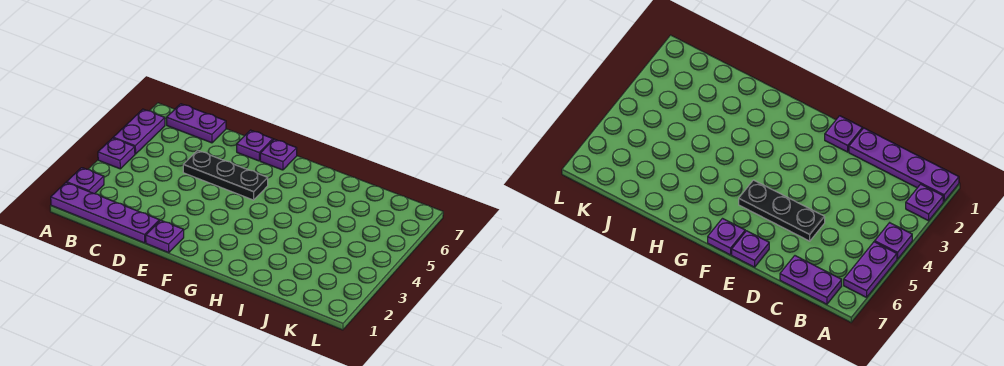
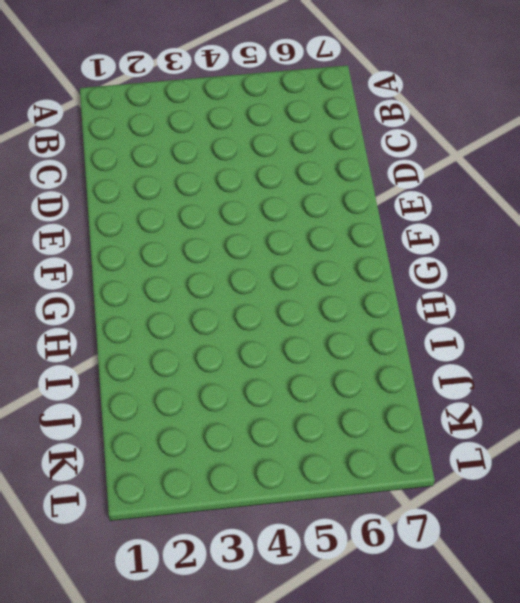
none -> purple plate A1:D1 level 1
none -> purple plate A2 level 1

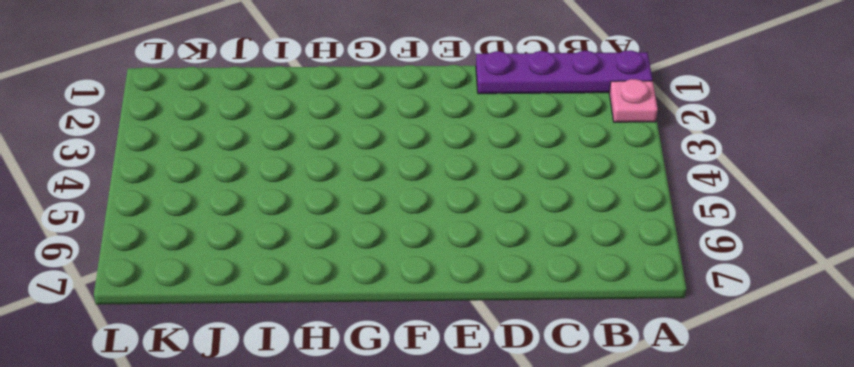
pink plate A2 level 1 -> purple plate A2 level 1
none -> purple plate A4 level 1
none -> purple plate A5:A6 level 1

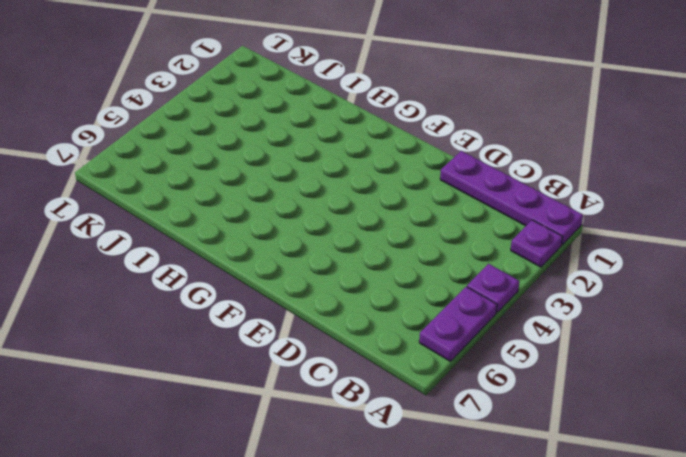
none -> purple plate B7:C7 level 1
none -> black plate D5:F5 level 1

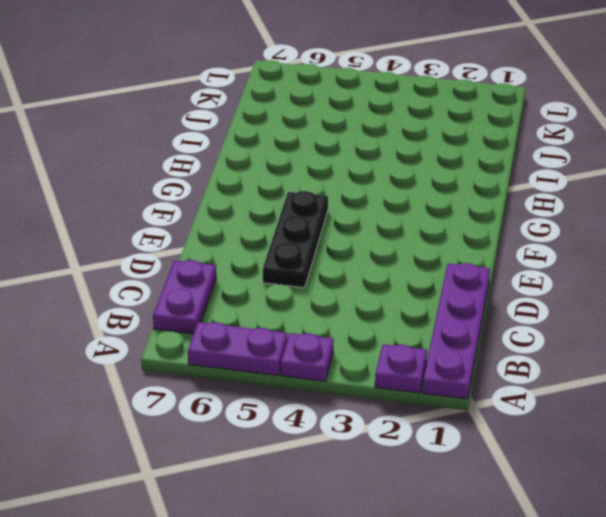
none -> purple plate E1 level 1
none -> purple plate E7 level 1

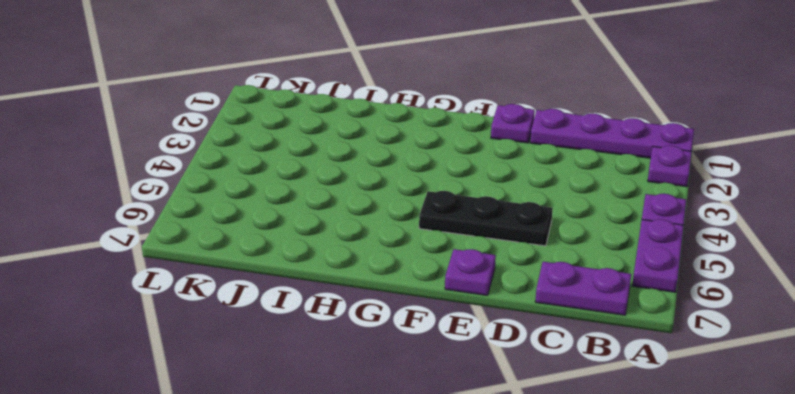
none -> purple plate F7 level 1

